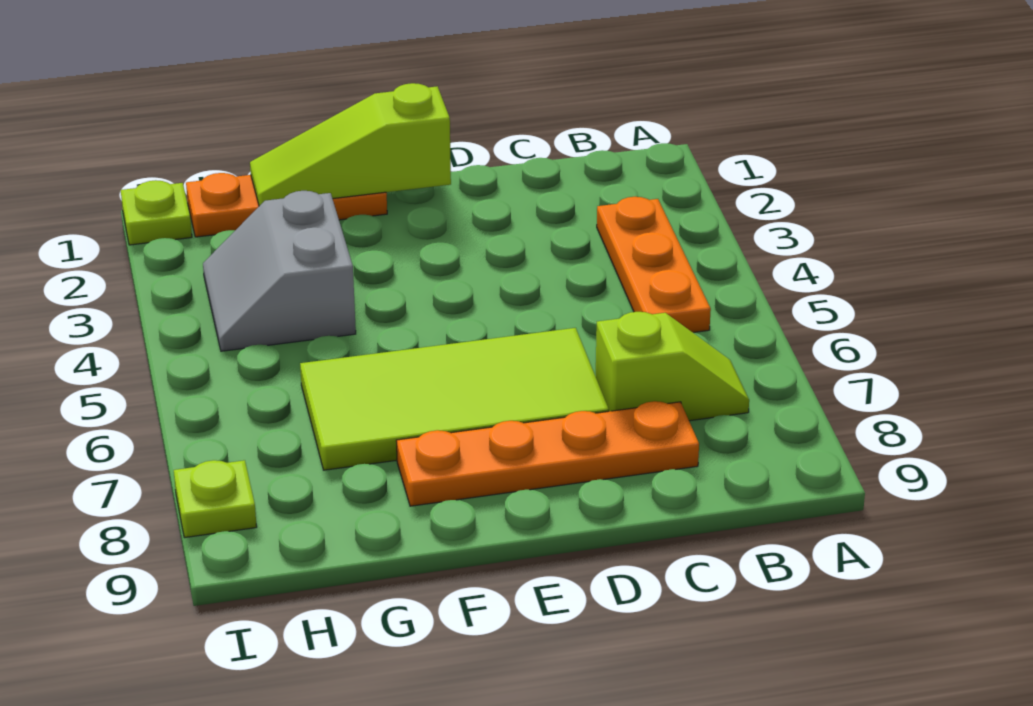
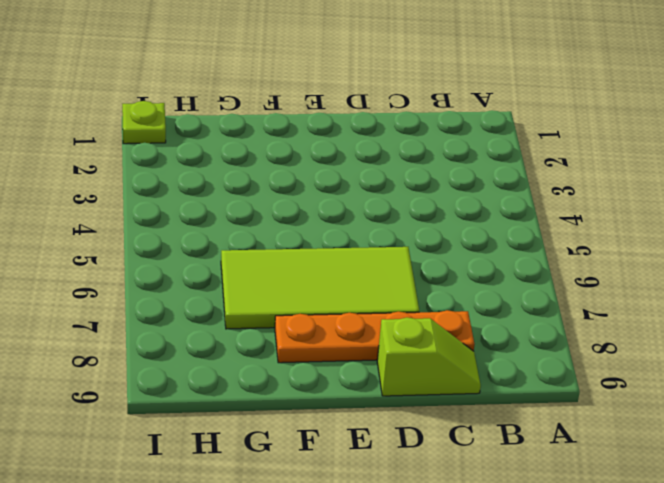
lime slope C9:D9 level 1 top D -> lime slope B7:C7 level 1 top C
none -> orange plate B3:B5 level 1
none -> orange plate F1:H1 level 1

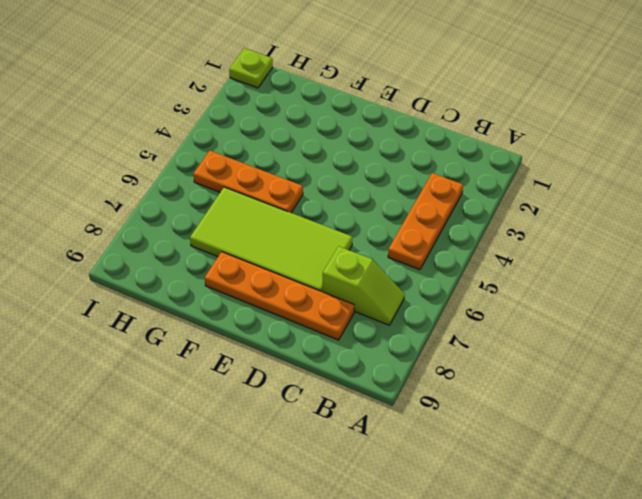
orange plate F5:H5 level 1 -> orange plate F1:H1 level 1
none -> grey slope G3:H4 level 1 top G
none -> lime plate I8 level 1

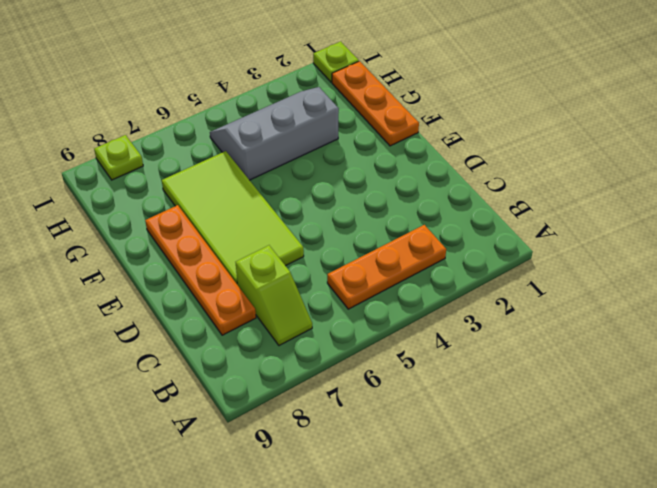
grey slope G3:H5 level 1 top G -> grey slope G3:H4 level 1 top G
none -> lime slope E1:G1 level 2 top E

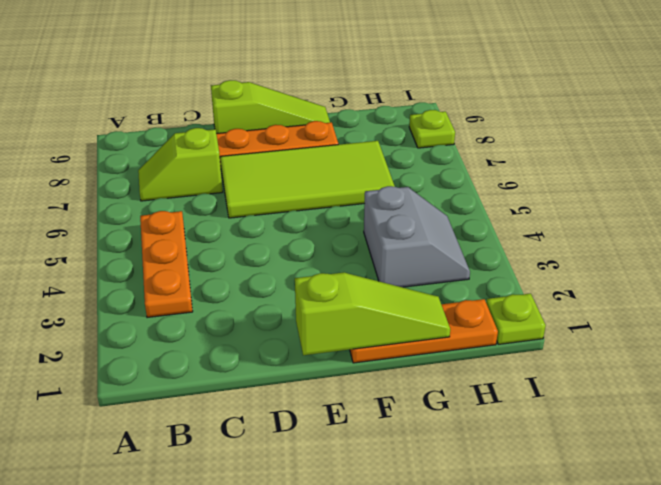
lime slope D9:F9 level 1 top D -> none

